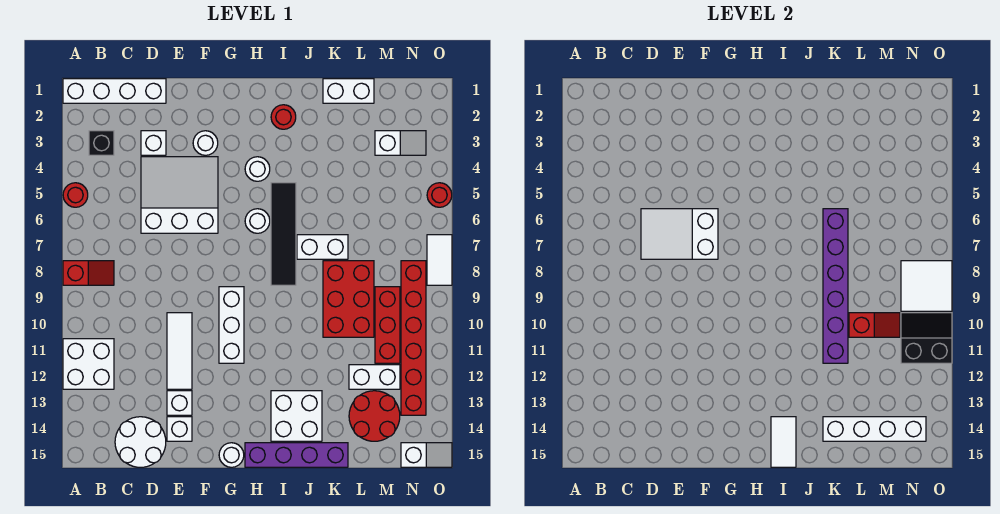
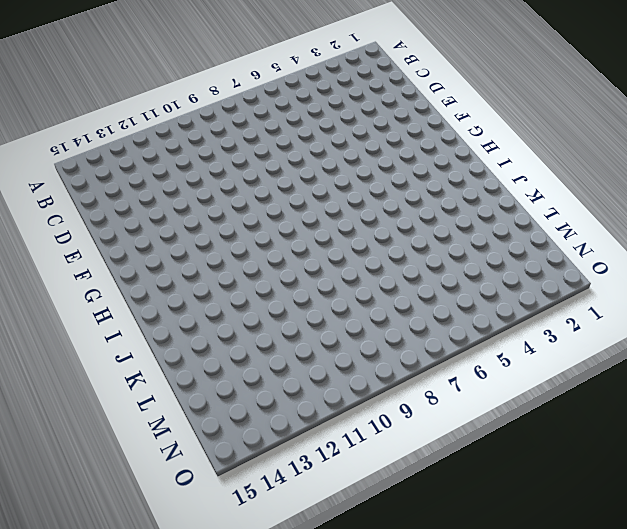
none -> white brick A1:D1 level 1
none -> red round brick A5 level 1
none -> red slope A8:B8 level 1 top A
none -> white brick A11:B12 level 1

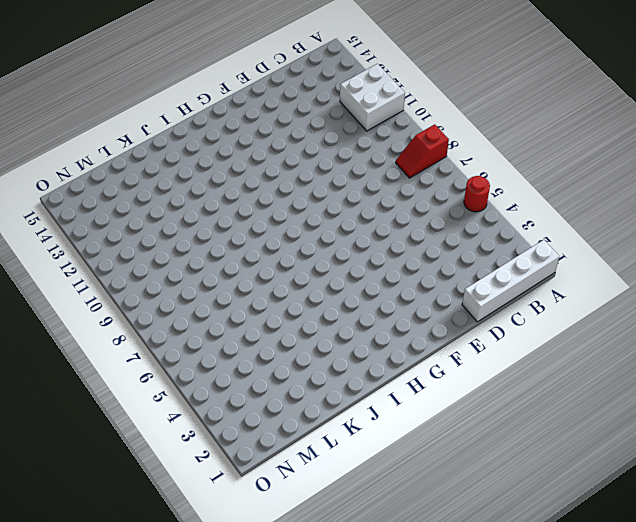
none -> black brick B3 level 1
none -> white round brick C14:D15 level 1
none -> white brick D3 level 1
none -> white slope D4:F6 level 1 top 6

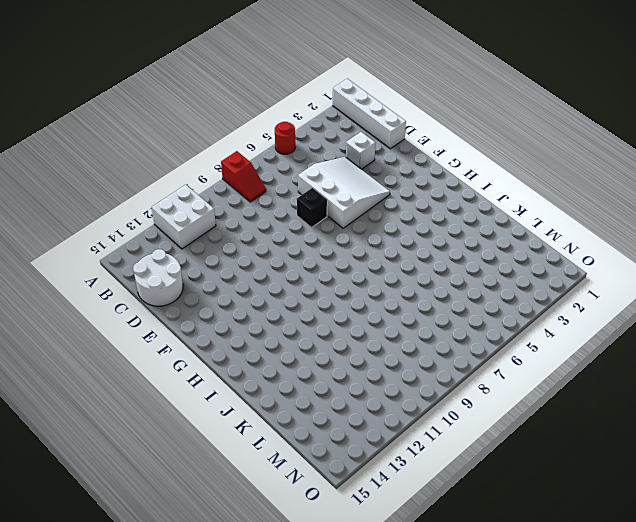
black brick E7 level 1 -> black brick B3 level 1
none -> white tile E10:E12 level 1
none -> white brick E13 level 1
none -> white brick E14 level 1
none -> white round brick F3 level 1

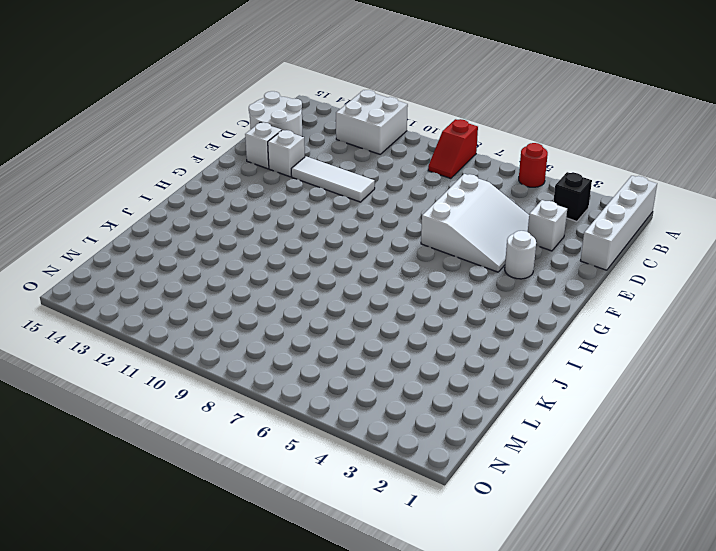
none -> white brick G9:G11 level 1
none -> white round brick G15 level 1
none -> white round brick H4 level 1
none -> white round brick H6 level 1

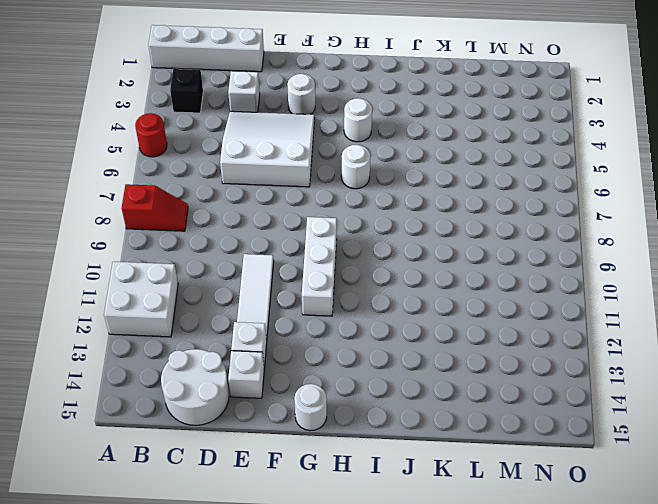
none -> purple brick H15:K15 level 1
none -> red round brick I2 level 1
none -> black tile I5:I8 level 1
none -> white brick I13:J14 level 1

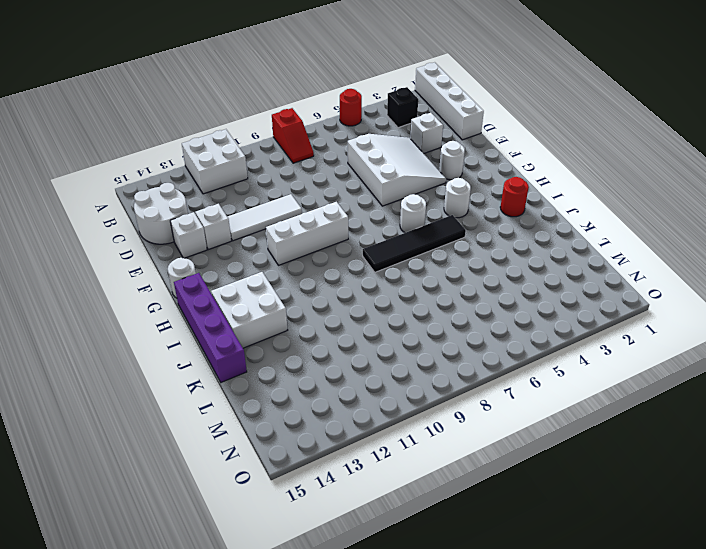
none -> white brick J7:K7 level 1
none -> white brick K1:L1 level 1
none -> red brick K8:L10 level 1
none -> white brick L12:M12 level 1

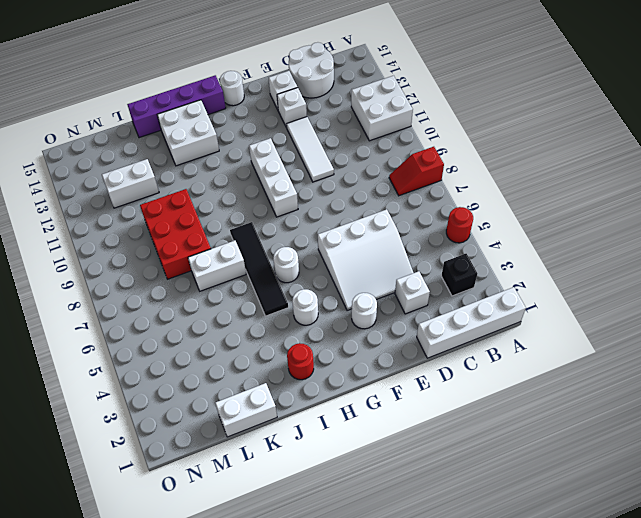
none -> red round brick L13:M14 level 1
none -> white slope M3:N3 level 1 top M
none -> red brick M9:M11 level 1
none -> red brick N8:N13 level 1

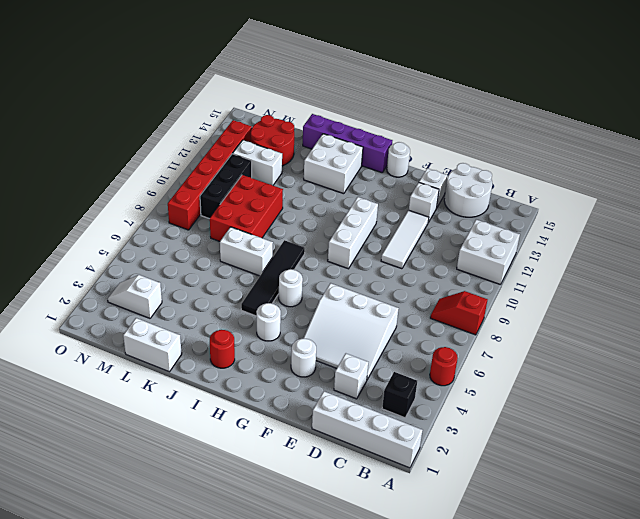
black brick M9:M11 level 1 -> red brick M9:M11 level 1
none -> white slope N15:O15 level 1 top N
none -> red round brick O5 level 1
none -> white tile O7:O8 level 1
none -> white slope D6:F7 level 2 top F

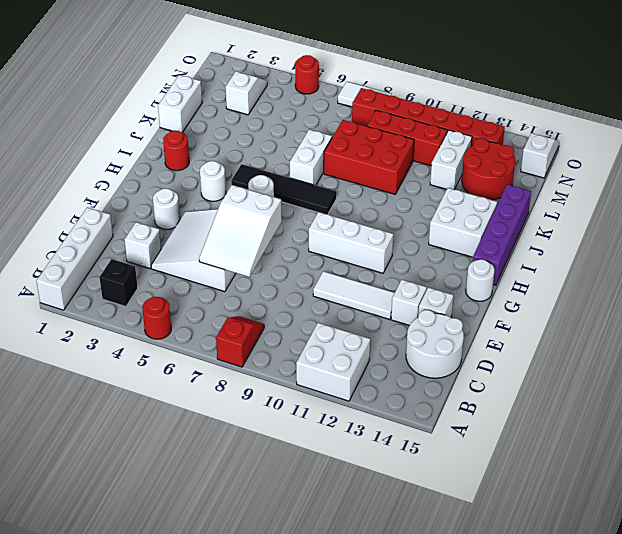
none -> white tile I14:I15 level 2
none -> purple brick K6:K11 level 2
none -> white brick K14:N14 level 2
none -> red slope L10:M10 level 2 top L

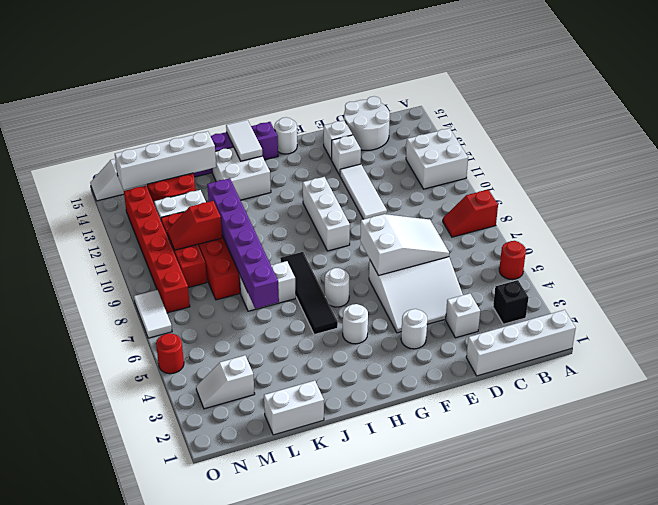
none -> red round brick I2 level 1
none -> white tile N8:O9 level 2
none -> black slope N10:O11 level 2 top 11

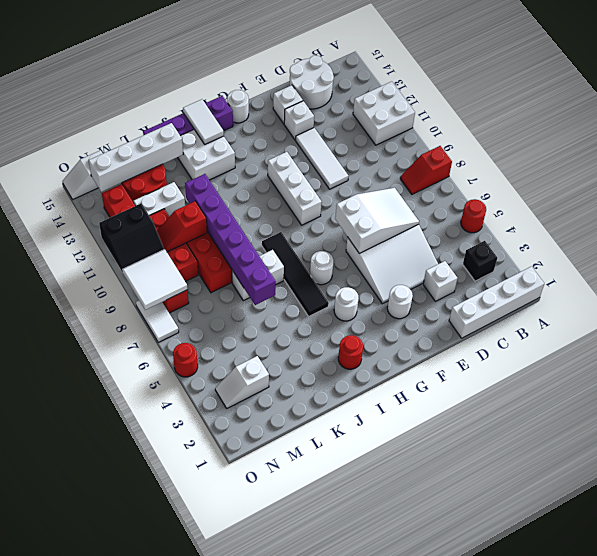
none -> white brick K1:L1 level 1

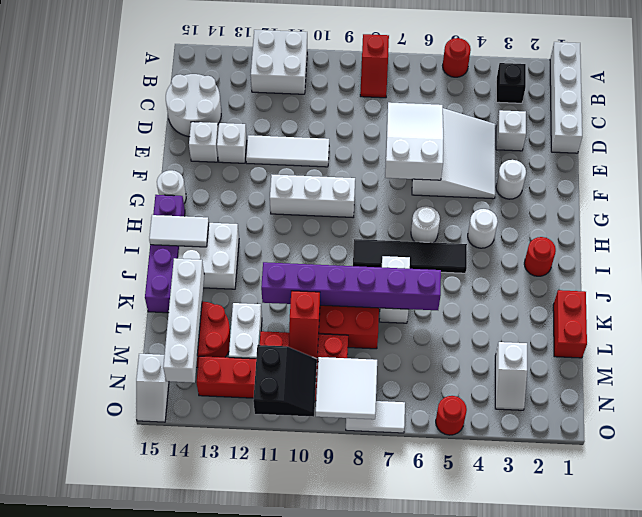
red brick K1:L1 level 1 -> white brick K1:L1 level 1

